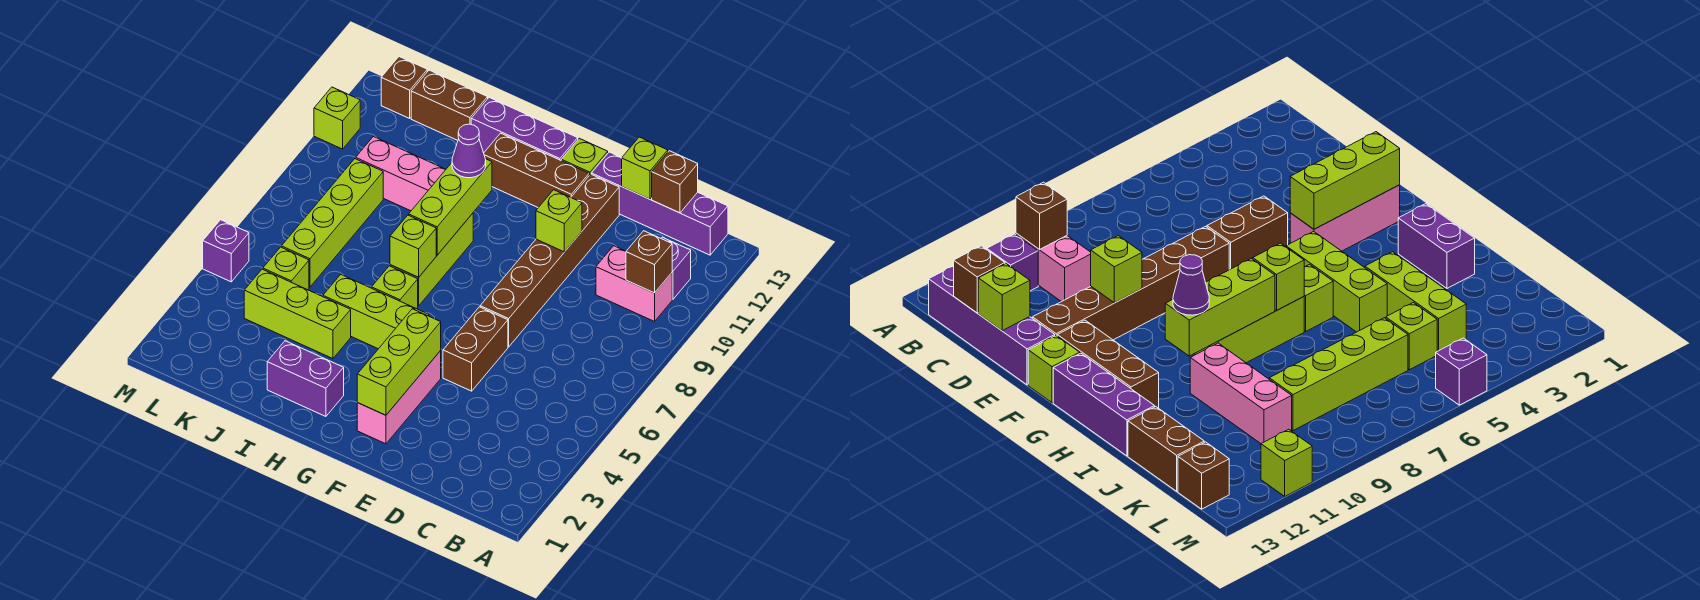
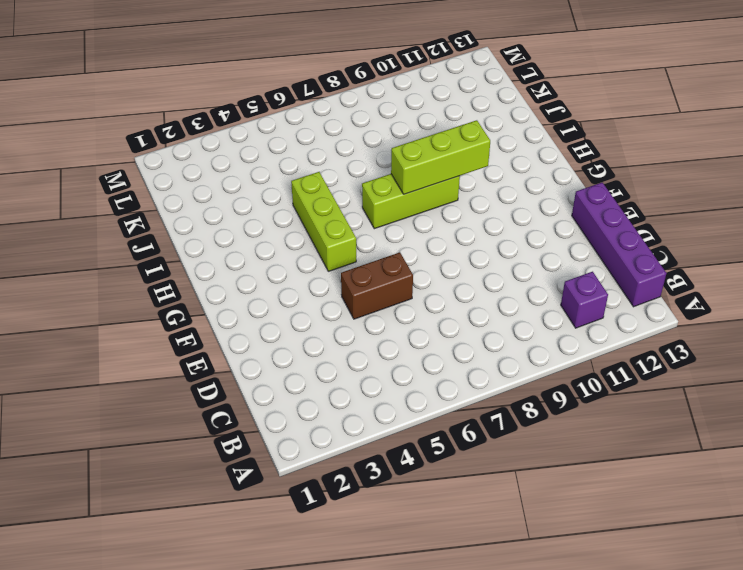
none -> pink brick B10:C10 level 1
none -> brown brick E7:E12 level 1
none -> pink brick F2:F4 level 1

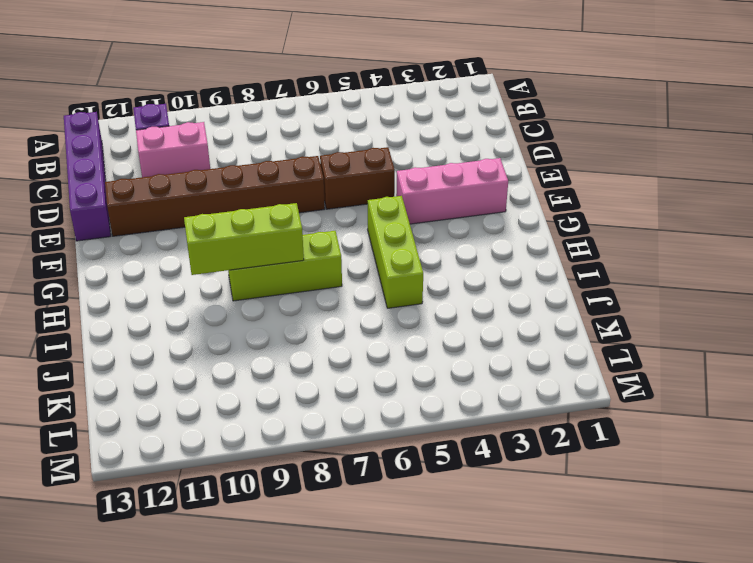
pink brick C10:C11 level 1 -> pink brick B10:C10 level 1
none -> brown brick F12:H12 level 1
none -> lime brick F13 level 1
none -> purple brick G13:I13 level 1

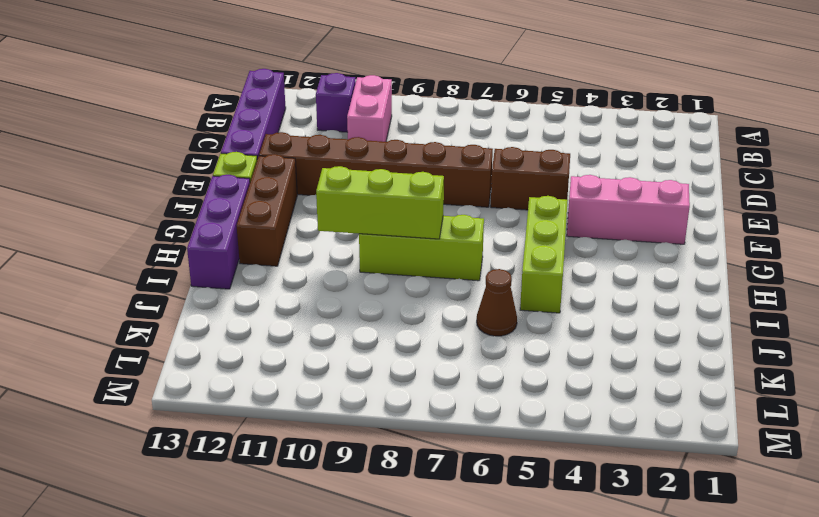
brown cone J6 level 1 -> none
none -> purple brick H2:I2 level 1
none -> lime brick H6 level 1
none -> lime brick I4:K4 level 1

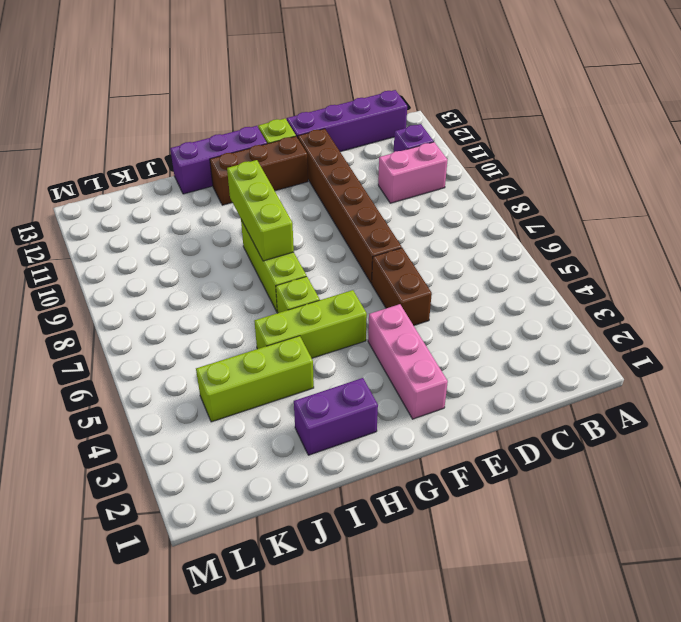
none -> pink brick I10:K10 level 1
none -> brown brick J13:K13 level 1
none -> lime brick K5 level 1

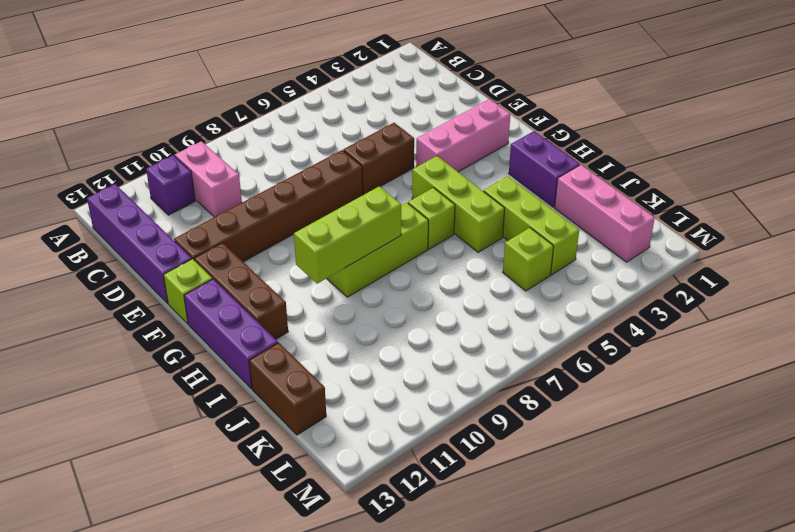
pink brick J2:L2 level 1 -> pink brick I10:K10 level 1
none -> lime brick K6:K9 level 1
none -> brown brick L13 level 1
none -> purple brick M5 level 1

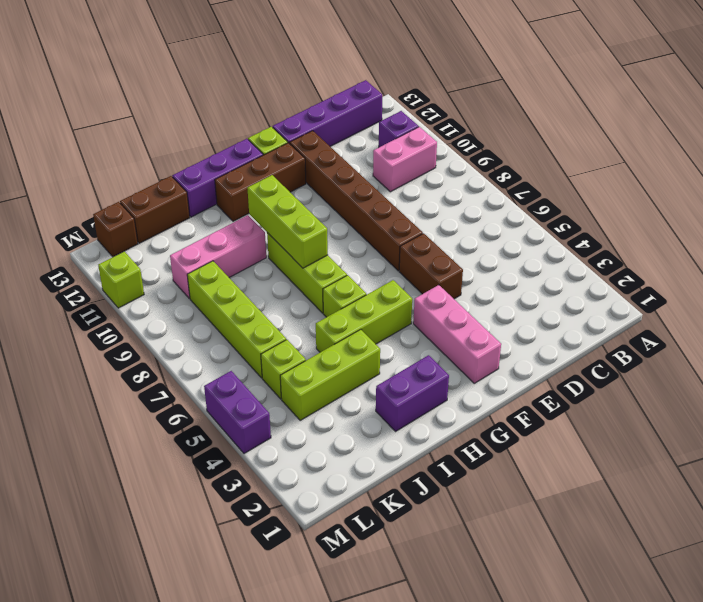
purple brick M4:M5 level 1 -> purple brick M5 level 1
none -> brown brick B10 level 2
none -> brown brick C13 level 2
none -> lime brick D13 level 2

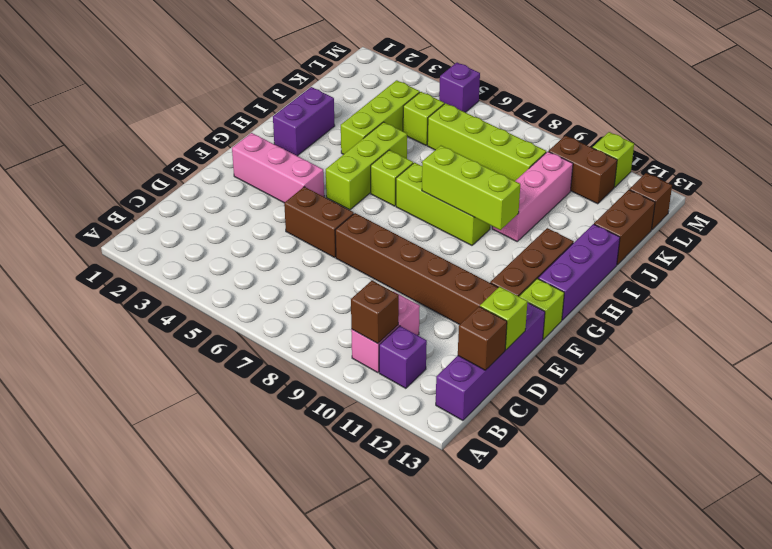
brown brick L10:L11 level 1 -> none
none -> lime brick E10 level 2
none -> lime brick F2:F4 level 2
none -> lime brick H7 level 2

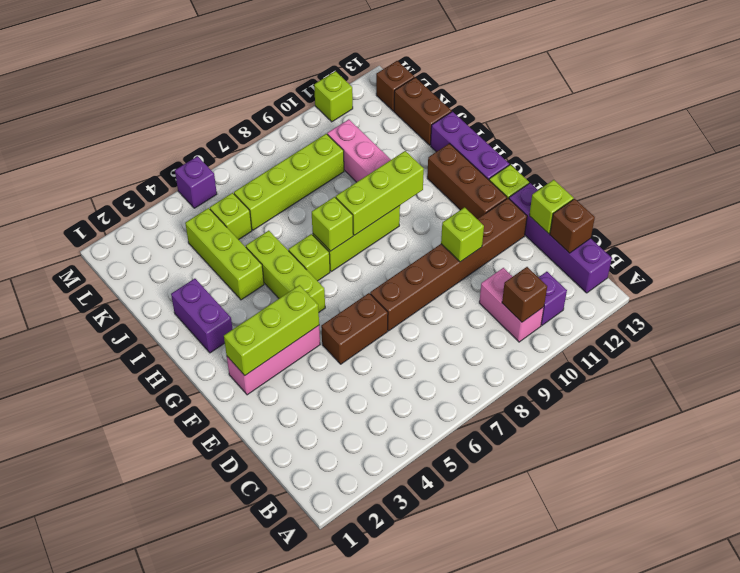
none -> purple cone H10 level 3

